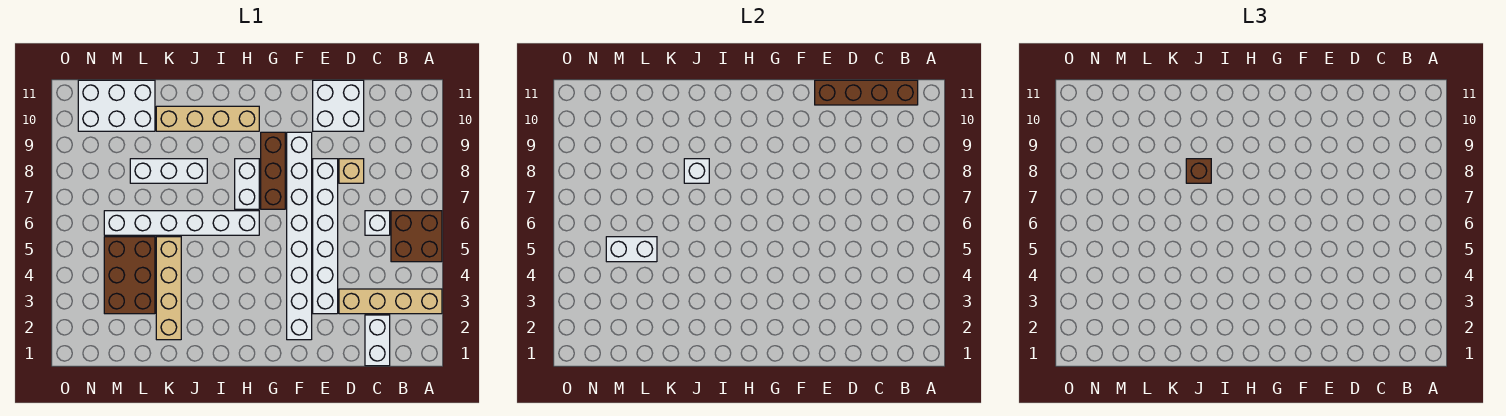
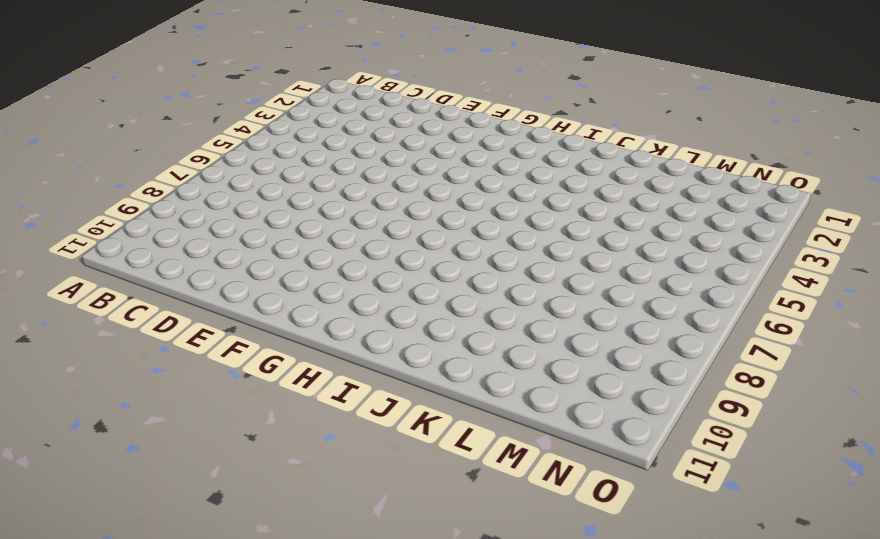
none -> tan brick A3:D3 level 1
none -> brown brick A5:B6 level 1
none -> white brick C1:C2 level 1

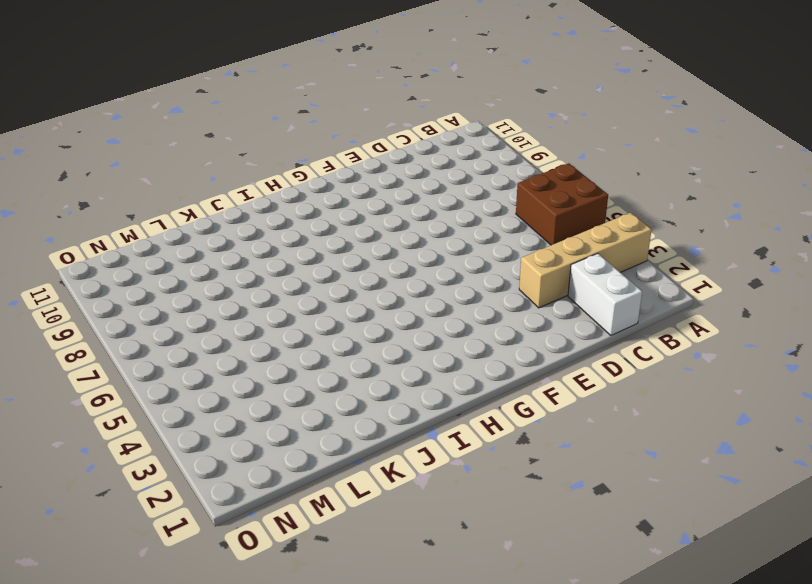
none -> white brick C6 level 1
none -> tan brick D8 level 1
none -> white brick D10:E11 level 1

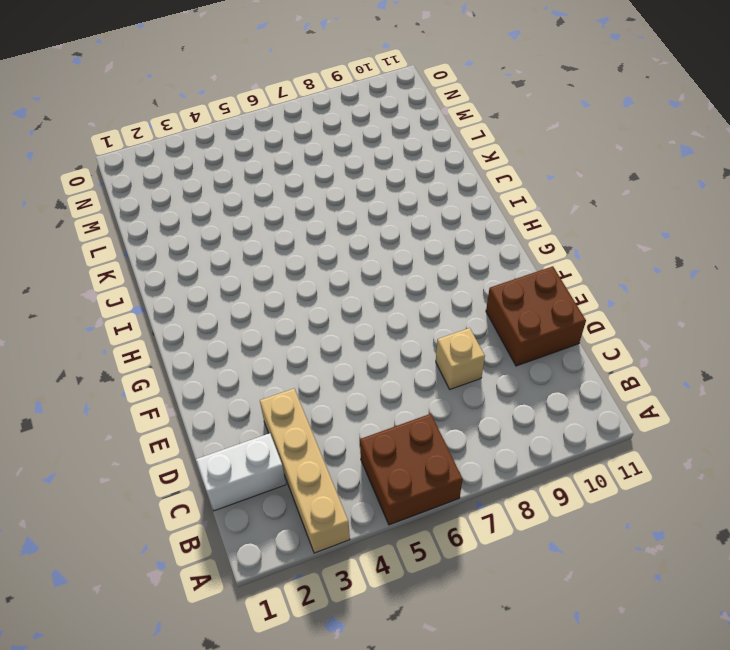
brown brick D10:E11 level 1 -> white brick D10:E11 level 1
none -> white brick C6 level 1
none -> white brick E3:E8 level 1
none -> white brick F2:F9 level 1

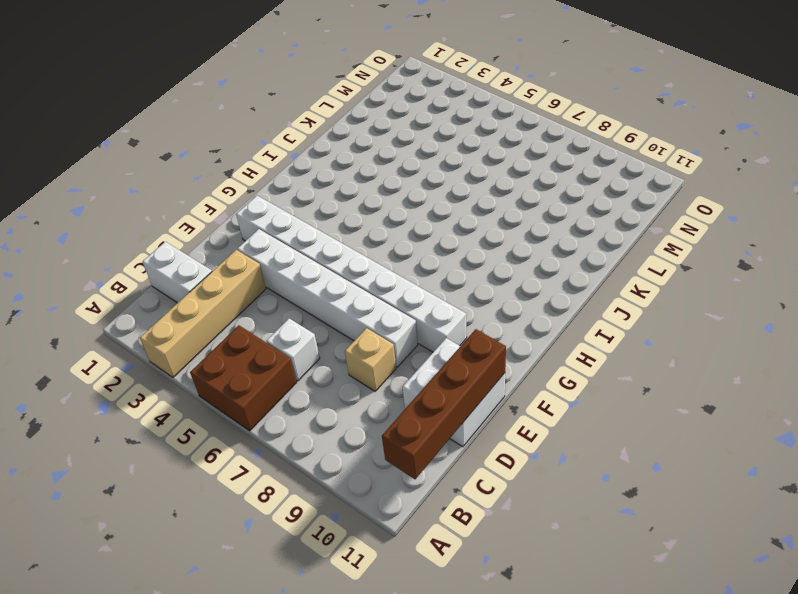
none -> brown brick G7:G9 level 1
none -> white brick H6:M6 level 1
none -> white brick H7:H8 level 1

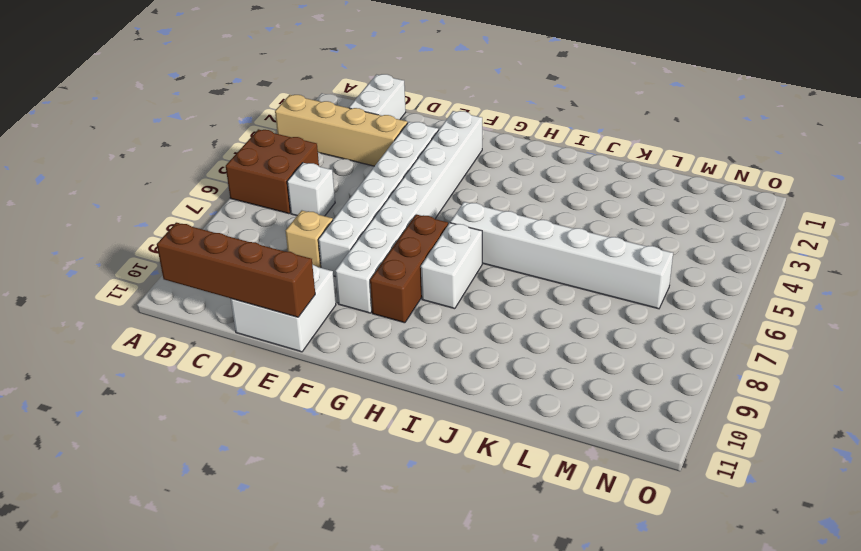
none -> tan brick H10:K10 level 1
none -> white brick J8:L8 level 1
none -> tan brick K2:K5 level 1

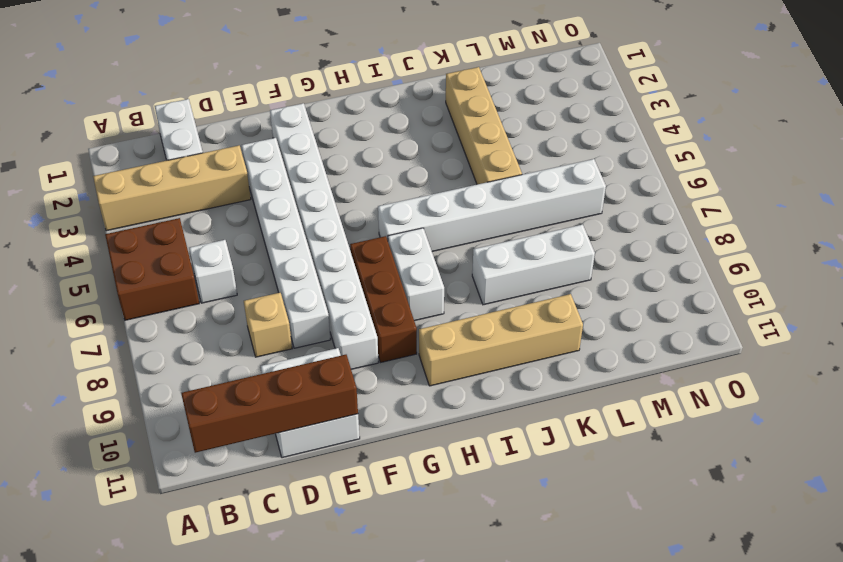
none -> brown brick L3:M5 level 1
none -> white brick L10:N11 level 1
none -> white brick J8 level 2

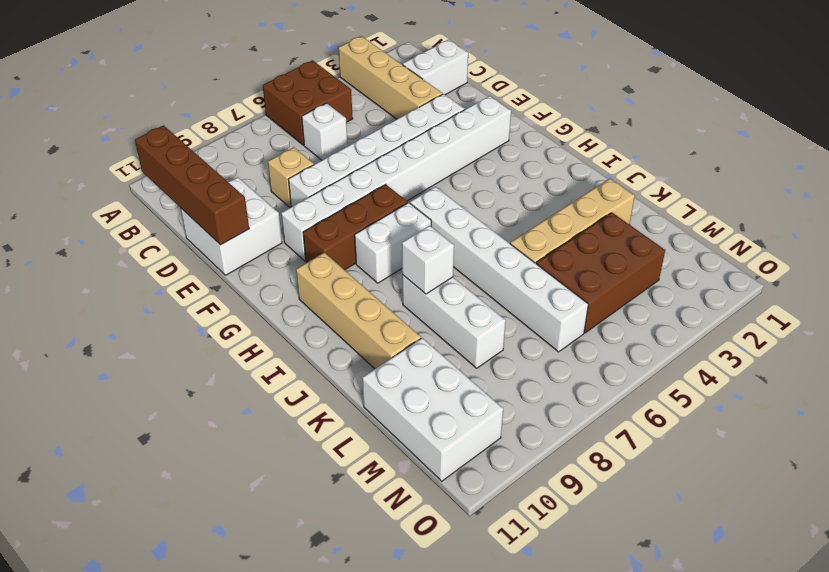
none -> white brick L5:M5 level 2
none -> brown brick J8 level 3

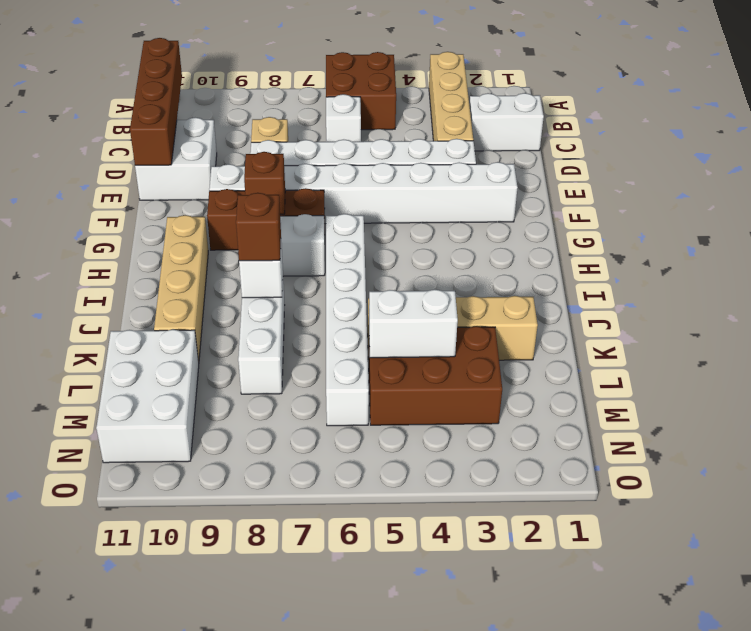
brown brick G8 level 2 -> none
white brick L4:L5 level 2 -> white brick L5:M5 level 2

